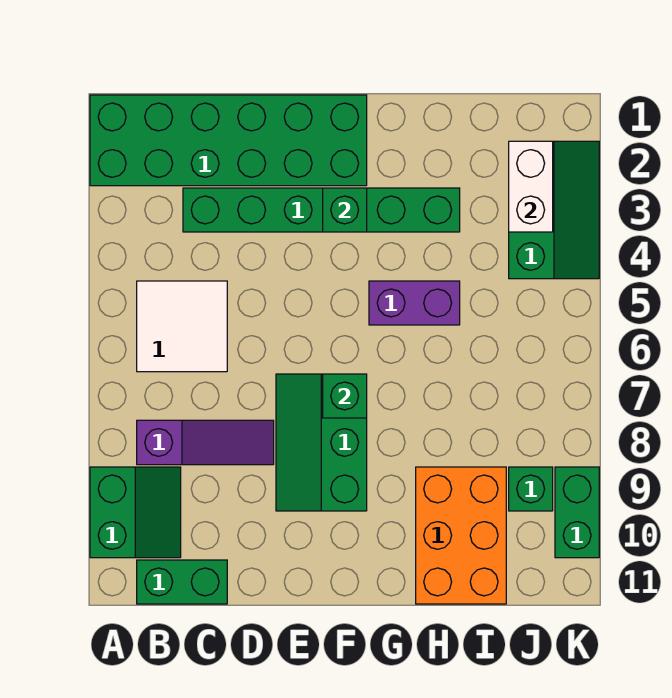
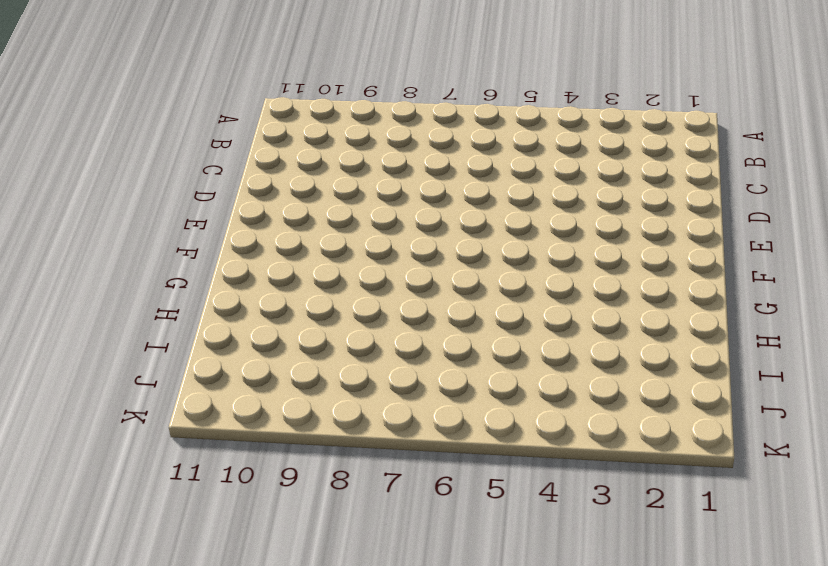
none -> green brick A1:F2 level 1
none -> green slope A9:B10 level 1 top A
none -> white tile B5:C6 level 1

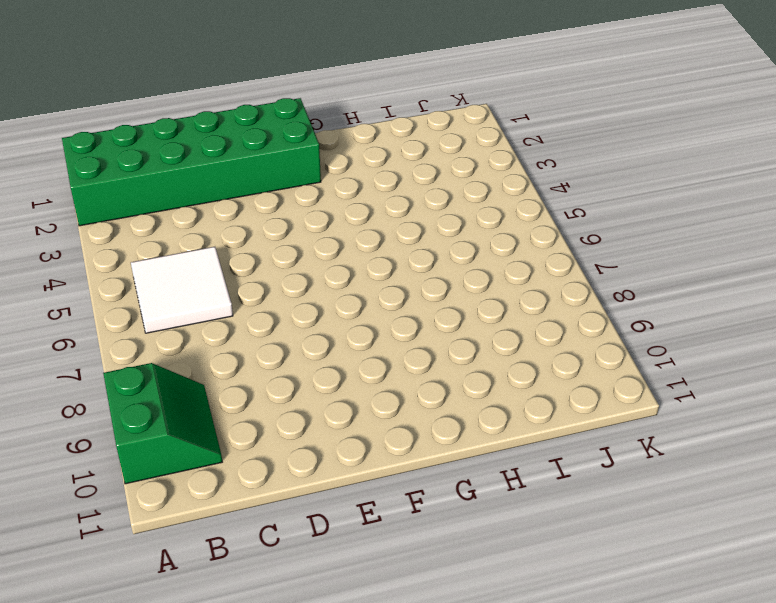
none -> purple slope B8:D8 level 1 top B
none -> green brick B11:C11 level 1
none -> green brick C3:H3 level 1

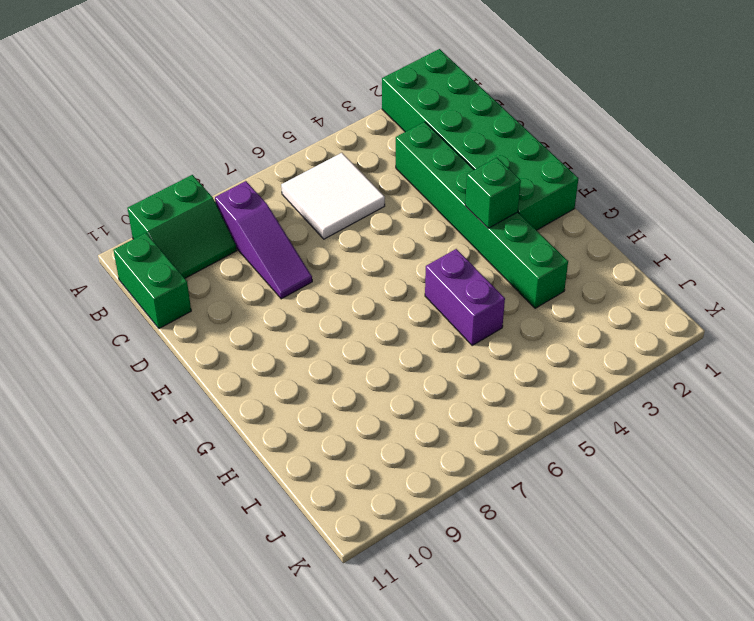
none -> green slope E7:F9 level 1 top F
none -> orange brick H9:I11 level 1
none -> green slope J2:K4 level 1 top J

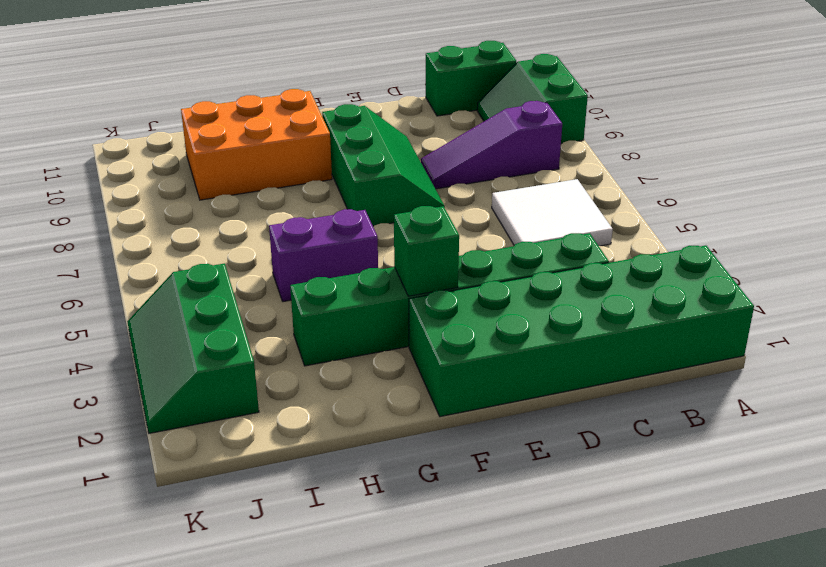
orange brick G9:I10 level 1 -> orange brick H9:I11 level 1
none -> green brick J9 level 1
none -> green brick K9:K10 level 1
none -> green brick F7 level 2

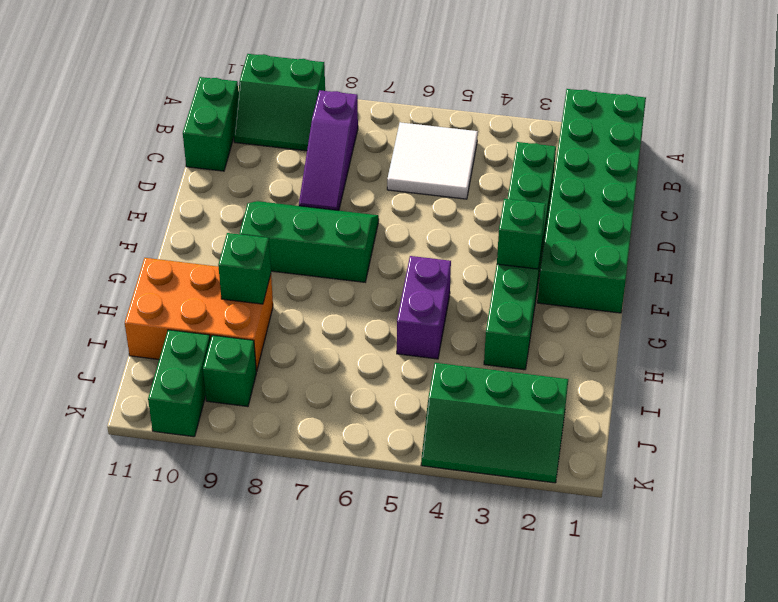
green brick H9 level 2 -> green brick F7 level 2
green brick J10:K10 level 1 -> green brick K9:K10 level 1
none -> white brick J2:J3 level 2

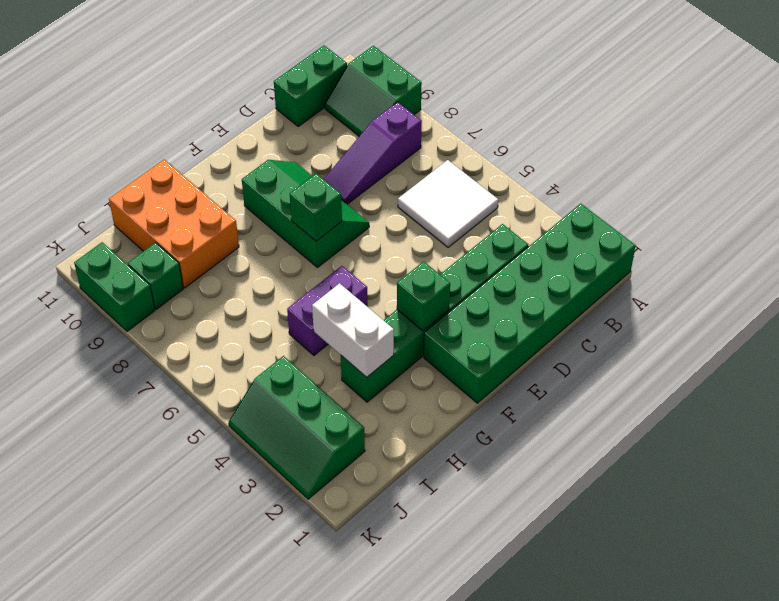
white brick H3:H4 level 2 -> white brick J2:J3 level 2

